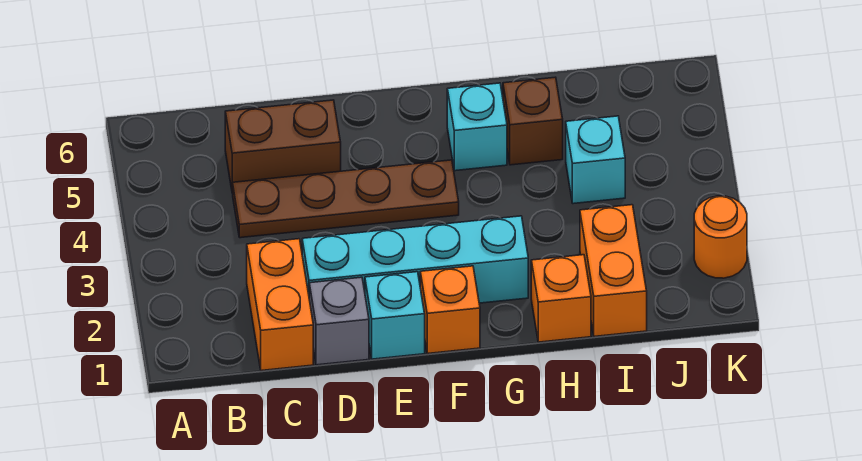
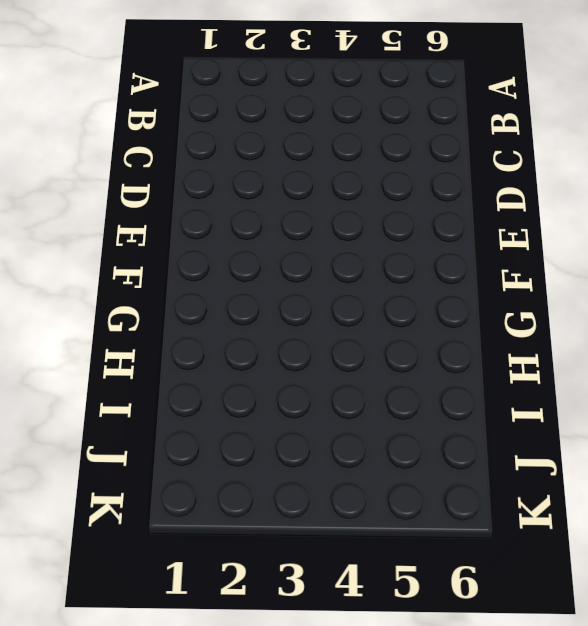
none -> orange brick C1:C2 level 1
none -> brown plate C4:F4 level 1
none -> brown brick C5:D5 level 1

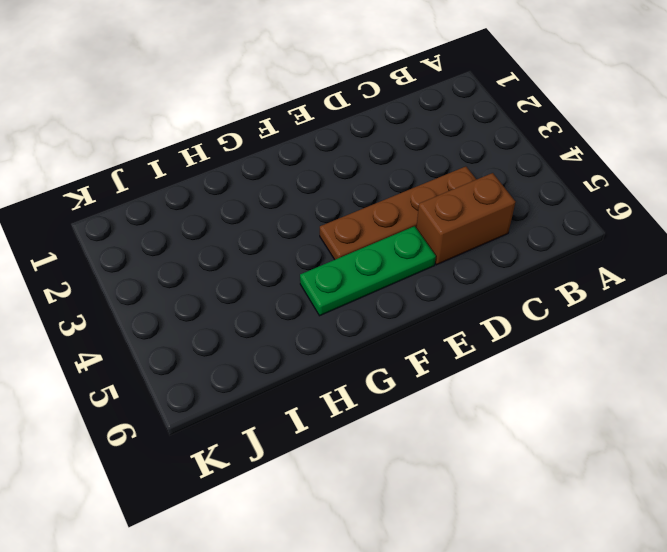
green plate E5:G5 level 1 -> cyan brick G5 level 1
none -> orange brick C1:C2 level 1
none -> grey brick D1 level 1
none -> cyan brick D2:G2 level 1

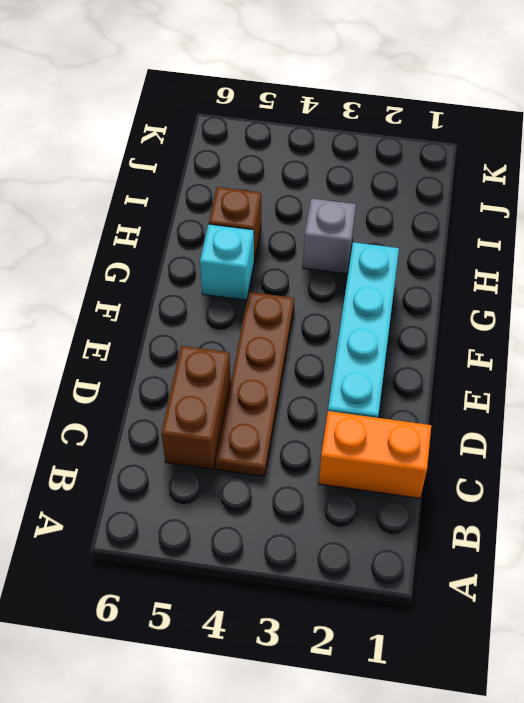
grey brick H3 level 1 -> grey brick D1 level 1
none -> cyan brick E1 level 1
none -> orange brick F1 level 1
none -> orange brick H1 level 1

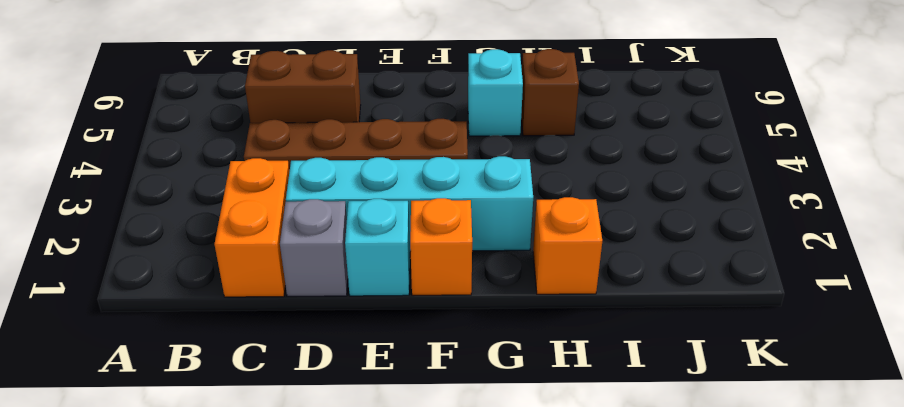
none -> orange brick I1:I2 level 1
none -> cyan brick I4 level 1
none -> orange round brick K2 level 1

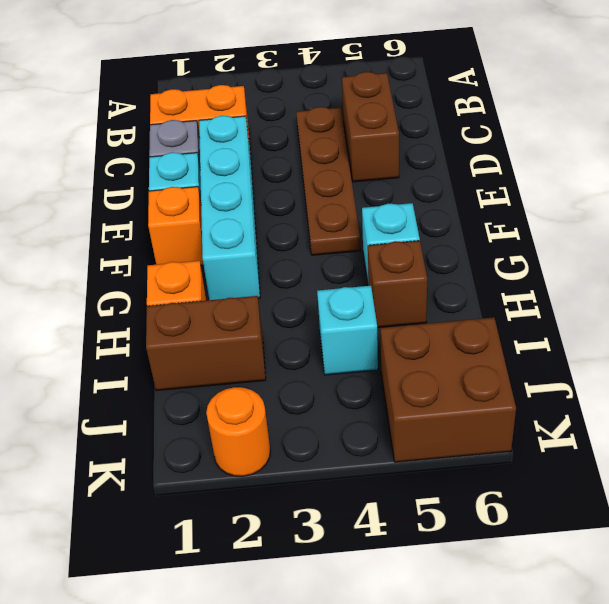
brown brick I1:I2 level 1 -> orange brick I1:I2 level 1
brown brick J5:K6 level 1 -> none

